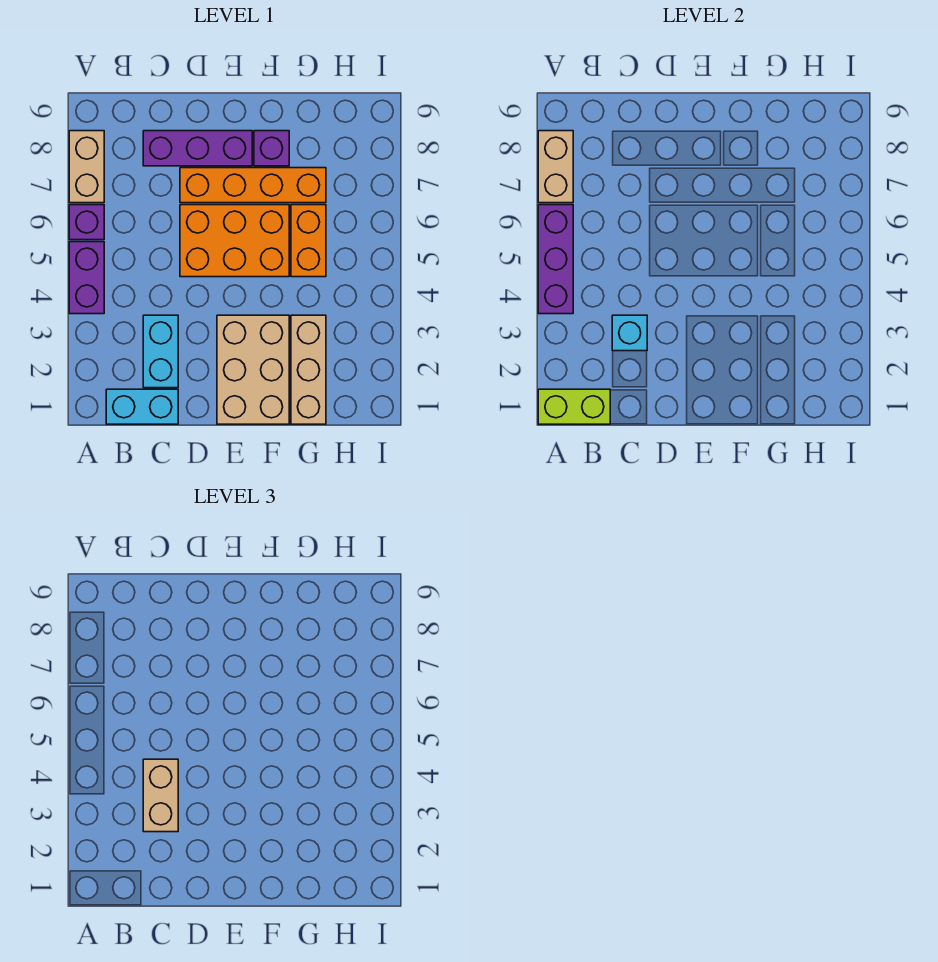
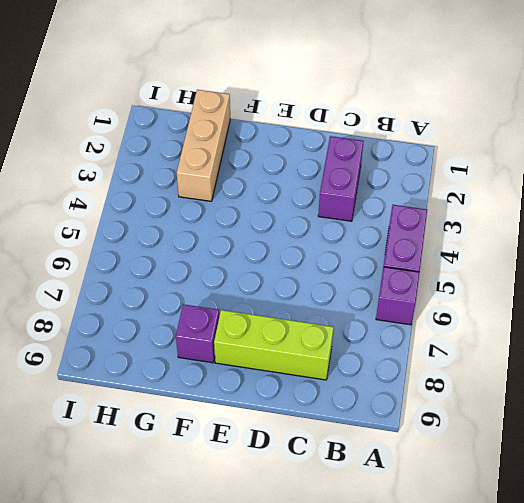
purple brick C2:C3 level 1 -> cyan brick C2:C3 level 1
lime brick C8:E8 level 1 -> purple brick C8:E8 level 1
none -> tan brick A7:A8 level 1
none -> cyan brick B1:C1 level 1
none -> orange brick D5:F6 level 1

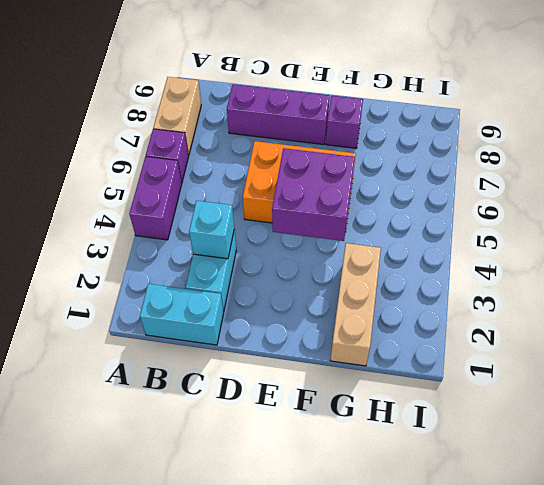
purple brick E4:F5 level 2 -> none
none -> orange brick D7:G7 level 1
none -> tan brick E1:F3 level 1
none -> orange brick G5:G6 level 1

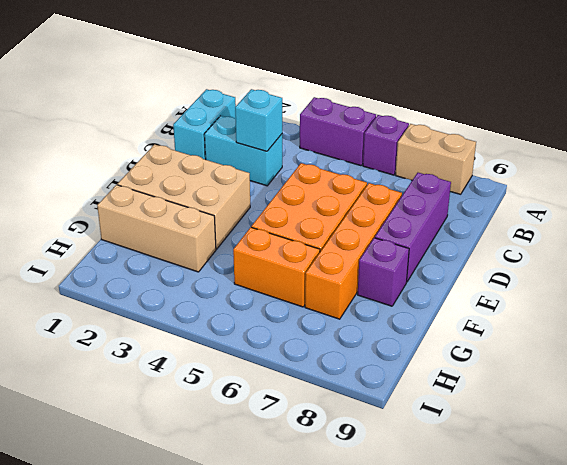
none -> lime brick A1:B1 level 2
none -> purple brick A4:A6 level 2
none -> tan brick A7:A8 level 2

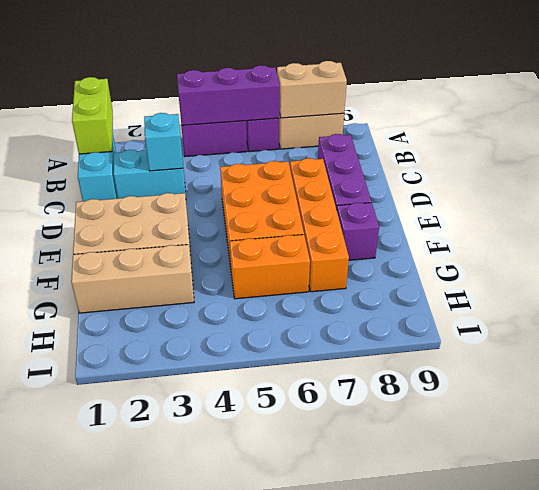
none -> tan brick C3:C4 level 3

